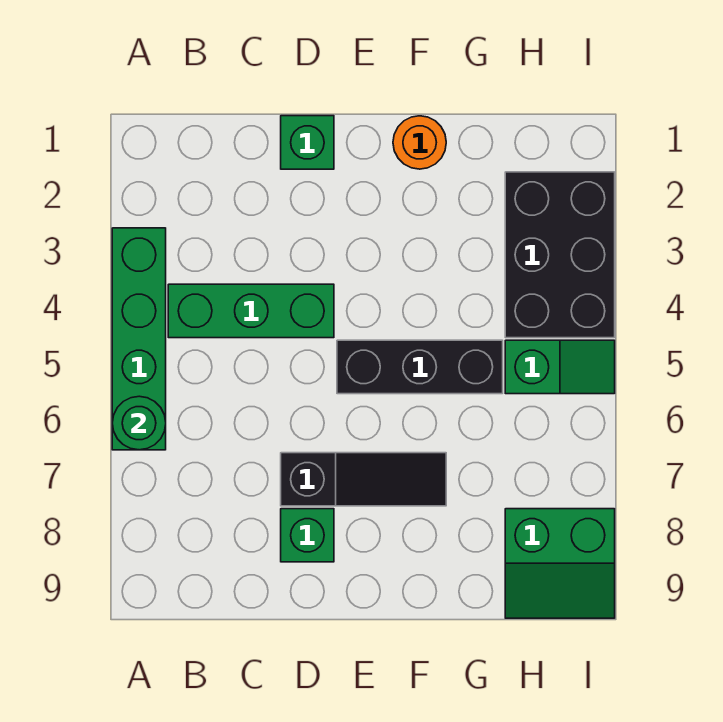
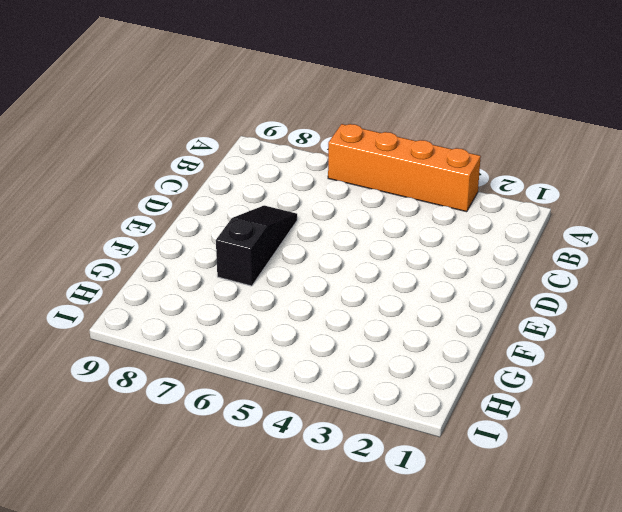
orange brick A3:A6 level 1 -> green brick A3:A6 level 1
black slope D7:F7 level 1 top F -> black slope D7:F7 level 1 top D
none -> green brick B4:D4 level 1
none -> green brick D1 level 1

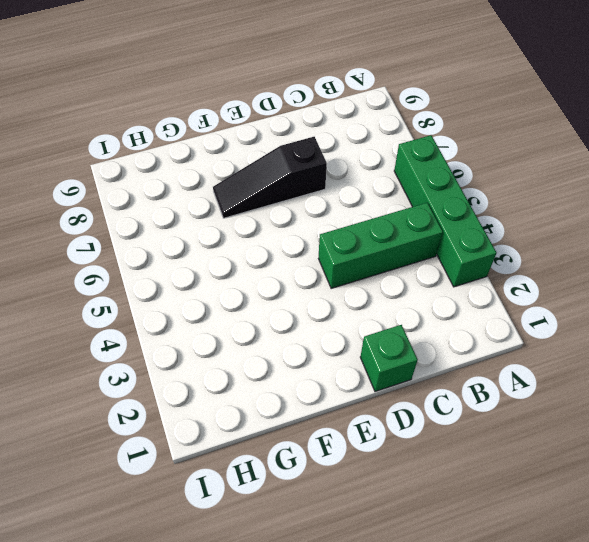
none -> green brick D8 level 1
none -> black brick E5:G5 level 1

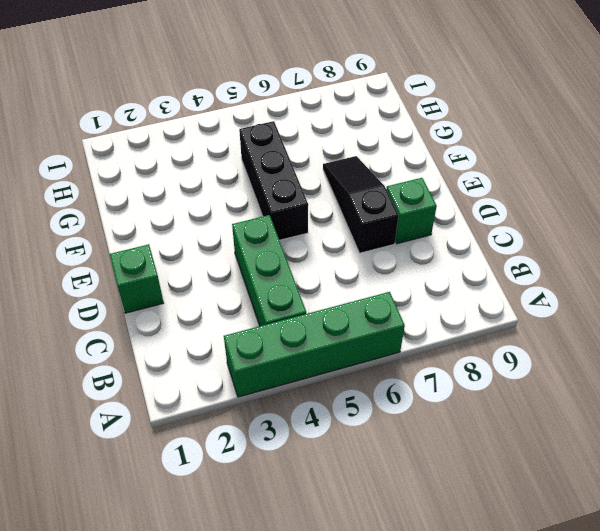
none -> orange round brick F1 level 1
none -> black brick H2:I4 level 1

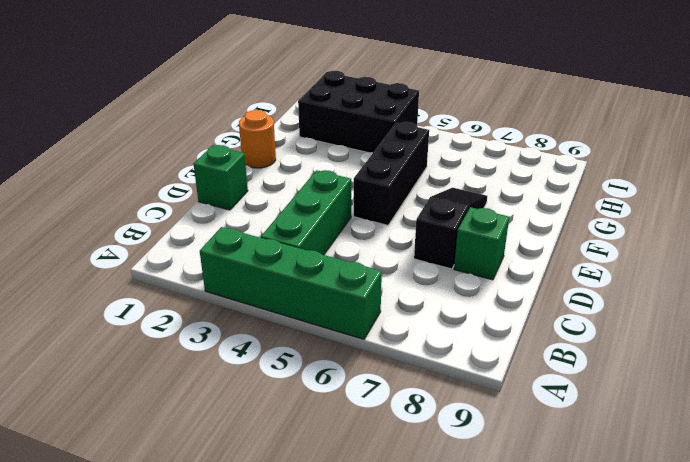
none -> green slope H5:I5 level 1 top H
none -> green slope H8:I9 level 1 top 8

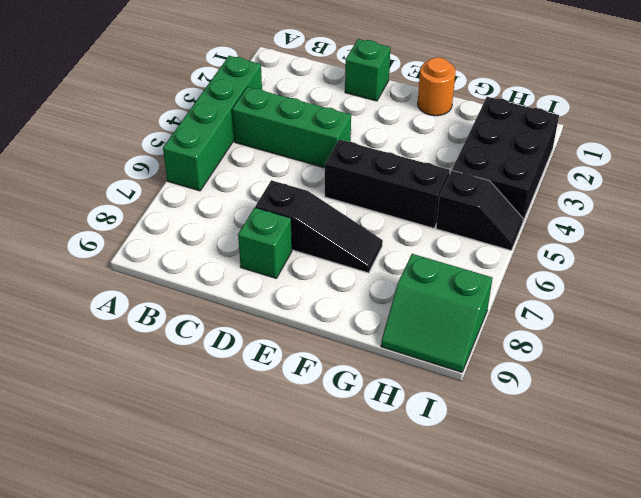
black slope H5:I5 level 1 top H -> green slope H5:I5 level 1 top H
none -> green round brick A6 level 2

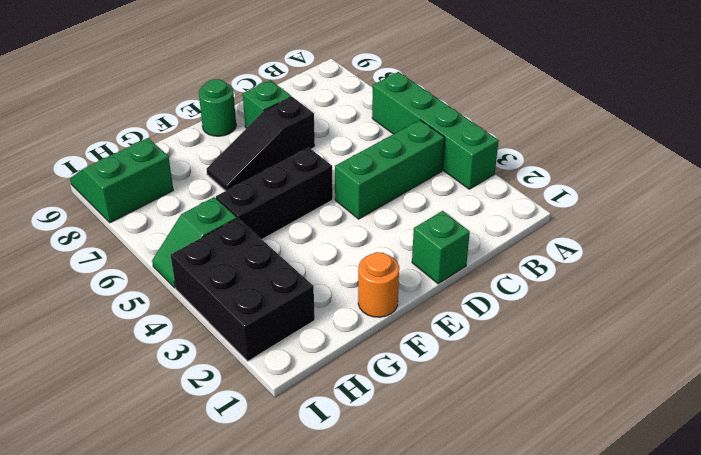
green round brick E9 level 1 -> green round brick A6 level 2

